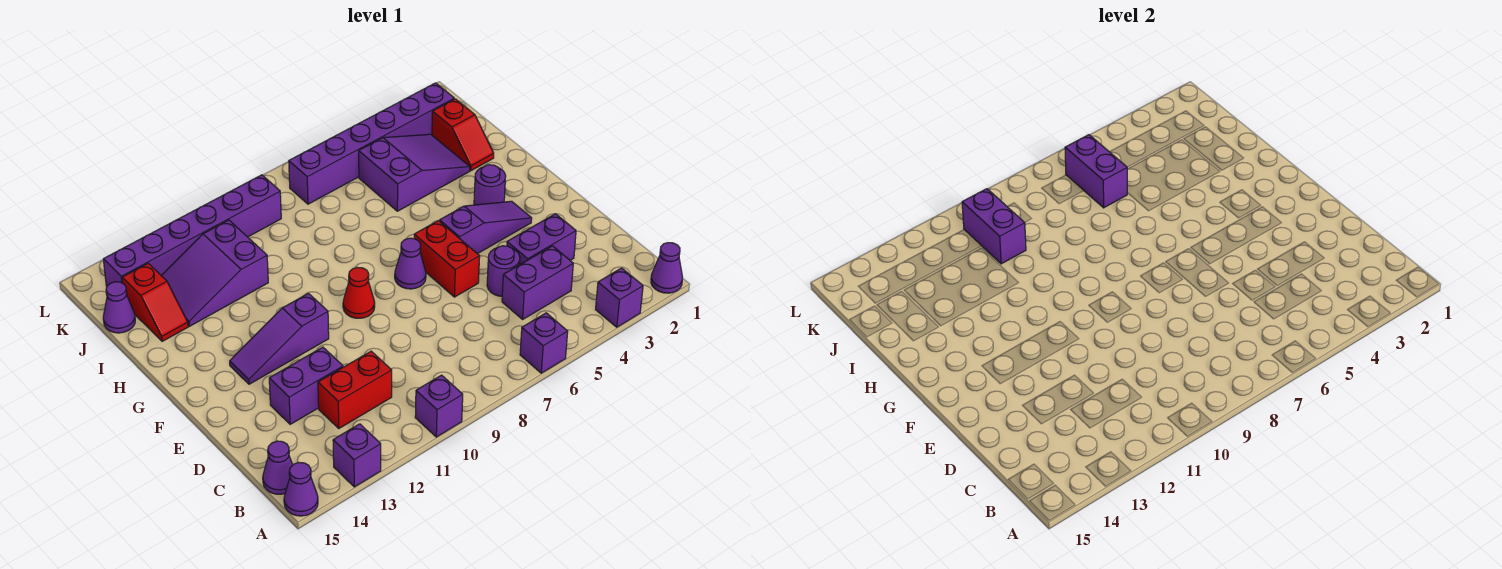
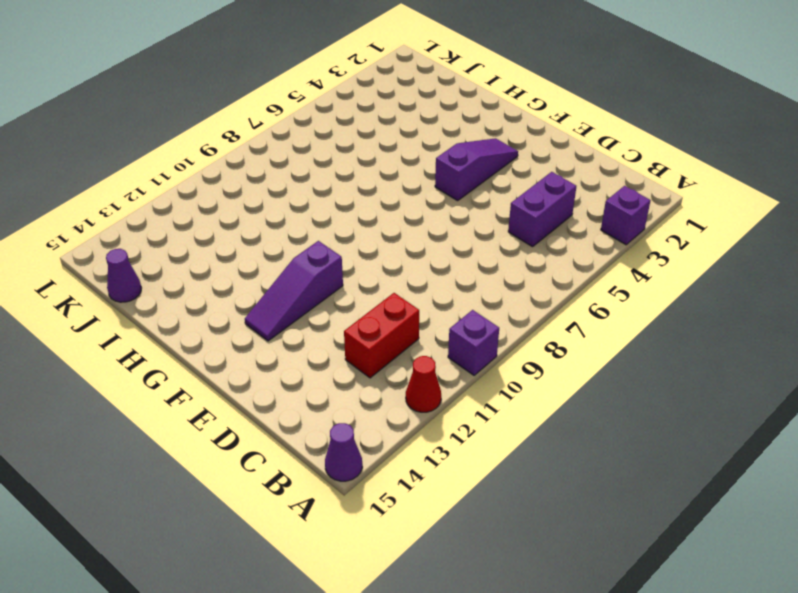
red cone A12 level 1 -> red cone F9 level 1
none -> purple cone A1 level 1
none -> purple brick A6 level 1
none -> purple brick A13 level 1

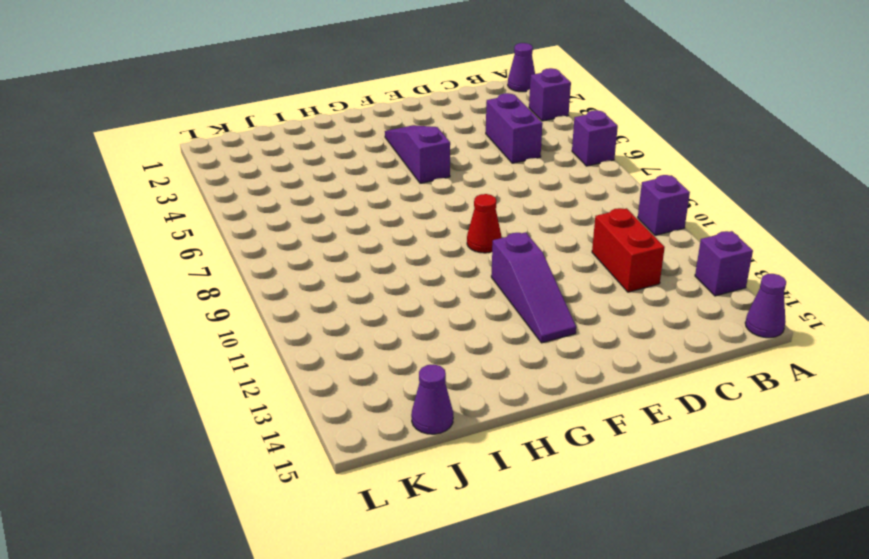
none -> purple cone B15 level 1
none -> purple brick D3:D4 level 1
none -> purple round brick D5 level 1

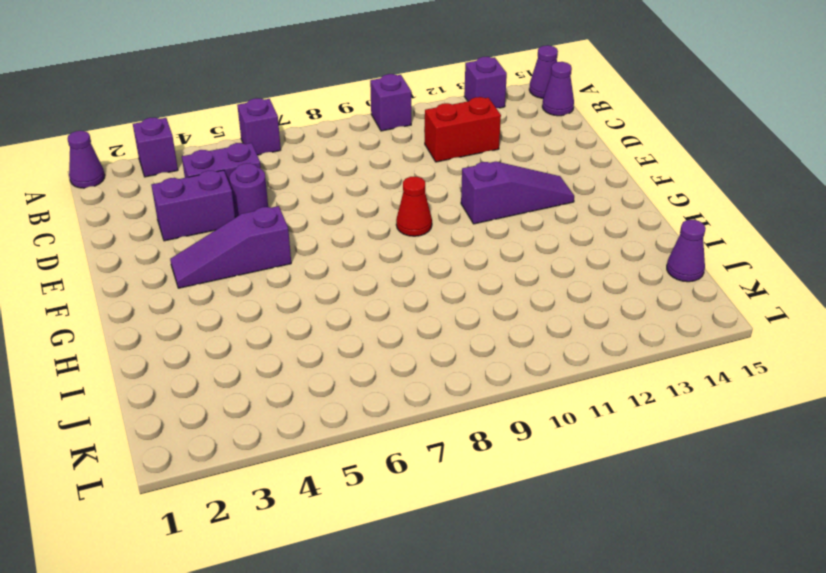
none -> purple brick D12:D13 level 1
none -> red brick E6:F6 level 1
none -> purple cone F7 level 1

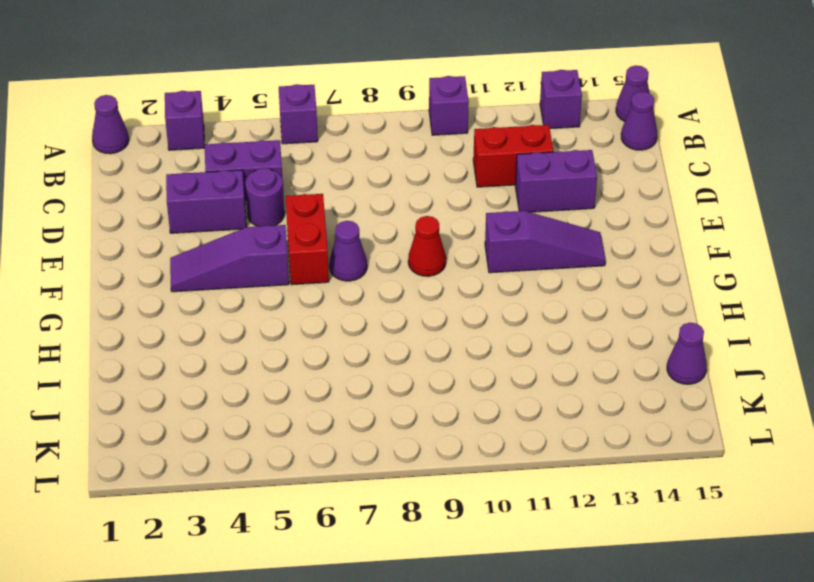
none -> purple round brick G3 level 1
none -> red slope I2:J2 level 1 top J
none -> purple slope I3:J5 level 1 top 5

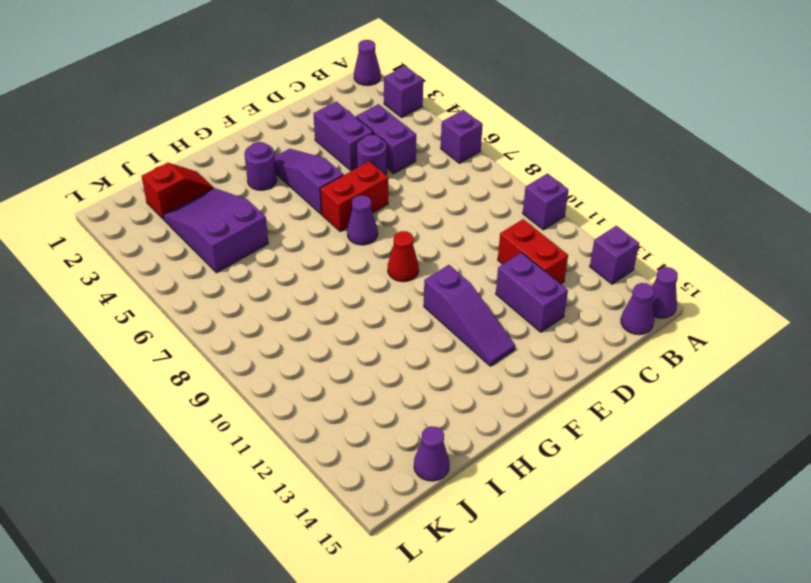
none -> purple slope I11:J13 level 1 top 11
none -> red slope I14:J14 level 1 top J
none -> purple brick K2:K7 level 1

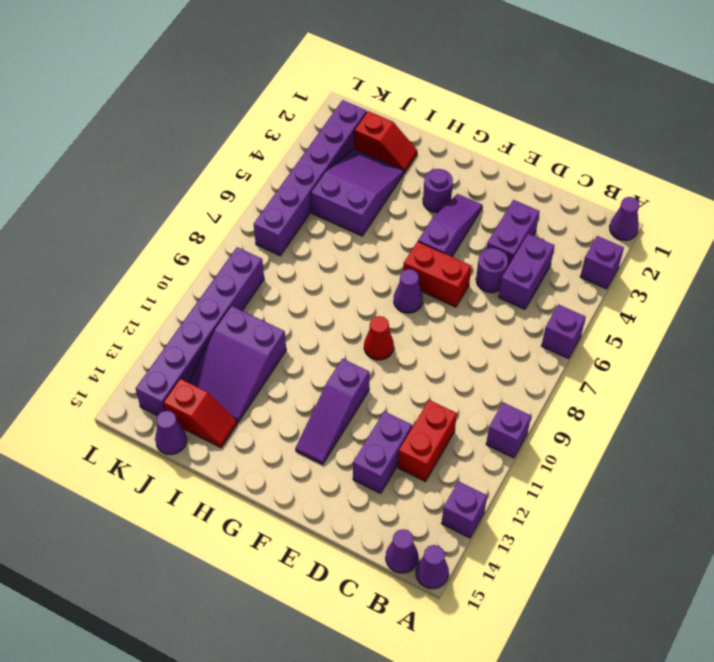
none -> purple brick J6:K6 level 2
none -> purple brick J10:K10 level 2

